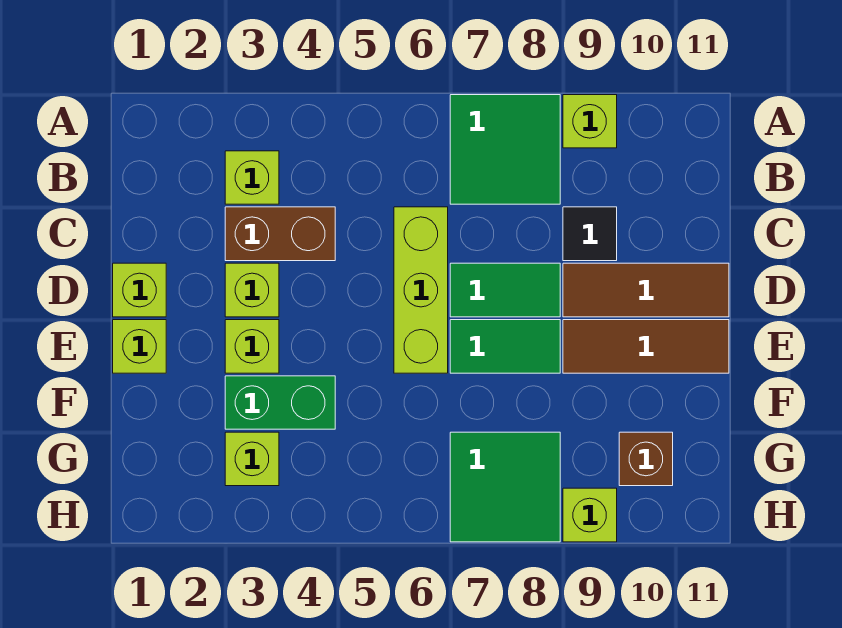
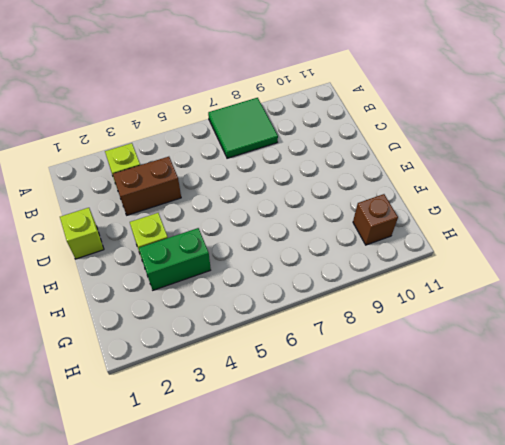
none -> lime brick A9 level 1
none -> lime brick C6:E6 level 1
none -> black tile C9 level 1

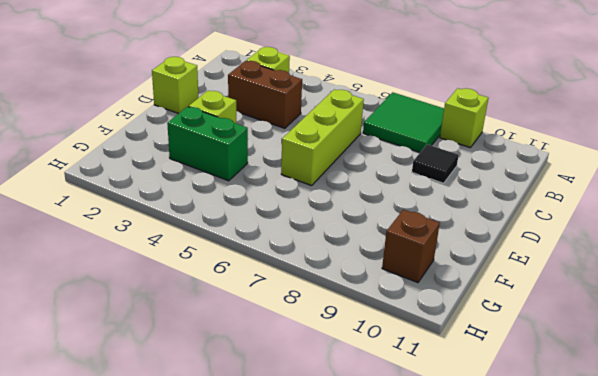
none -> lime brick D3 level 1
none -> green tile D7:D8 level 1
none -> brown tile D9:D11 level 1

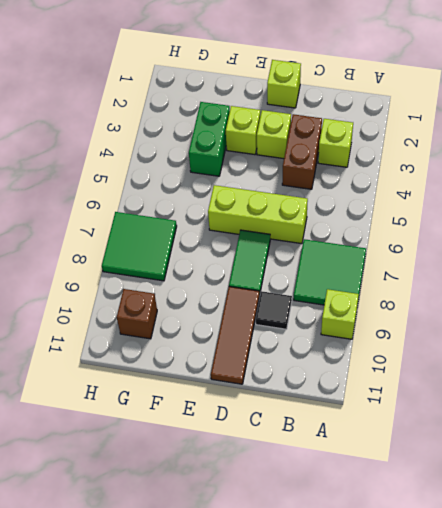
none -> lime brick E1 level 1
none -> green tile E7:E8 level 1
none -> brown tile E9:E11 level 1

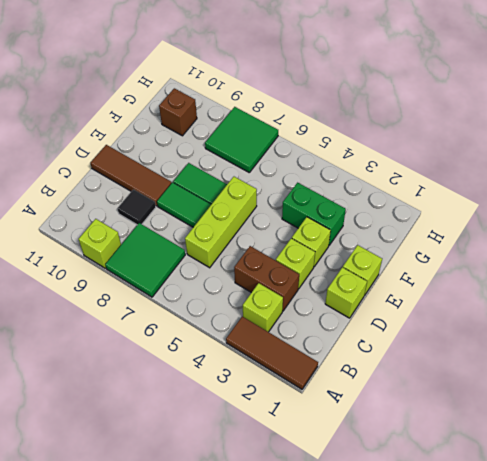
brown tile A1:A3 level 1 -> brown tile E9:E11 level 1
none -> lime brick G3 level 1
none -> lime brick H9 level 1

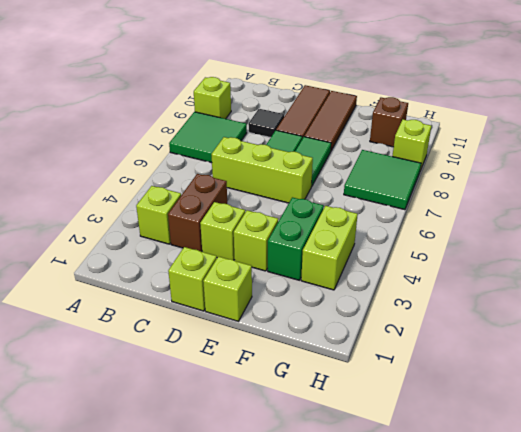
lime brick G3:G4 level 1 -> lime brick G3 level 1

